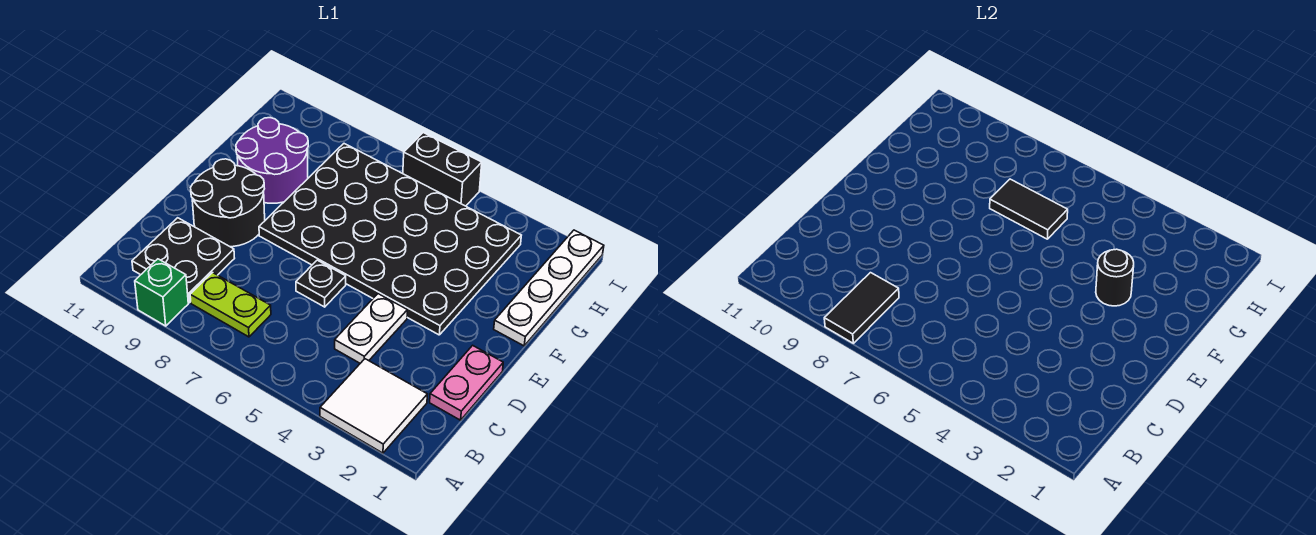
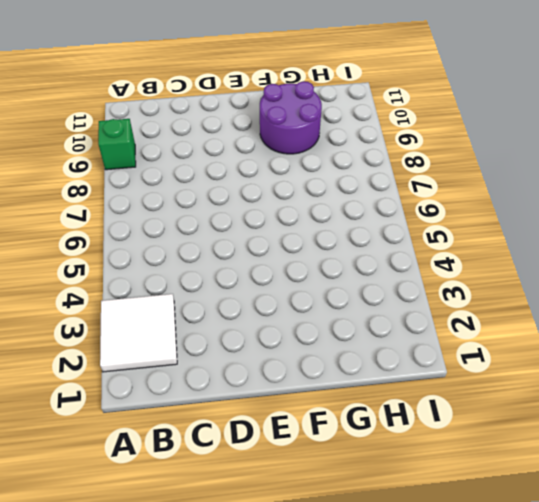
none -> lime plate B7:B8 level 1
none -> black plate B9:C10 level 1
none -> pink plate C1:D1 level 1

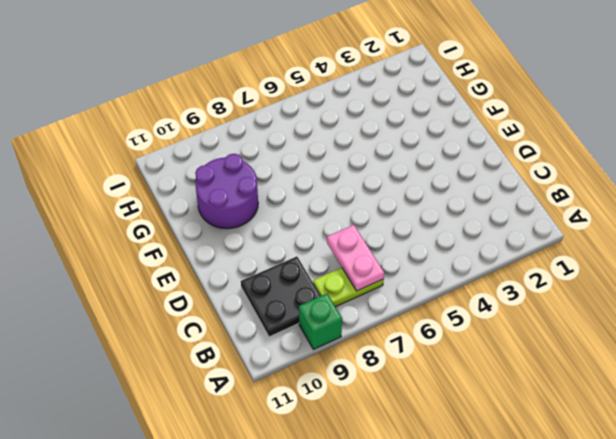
pink plate B7:C7 level 2 -> pink plate C1:D1 level 1
none -> white tile A2:B3 level 1
none -> white plate C4:D4 level 1
none -> black plate D6 level 1

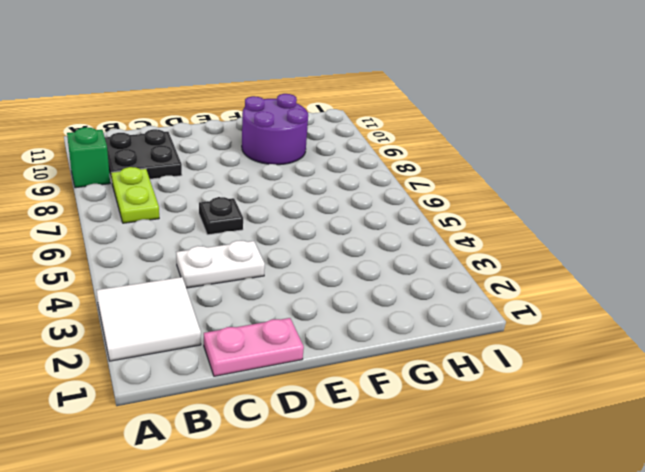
none -> black round brick D9:E10 level 1
none -> black plate E3:H8 level 1
none -> white plate F1:I1 level 1

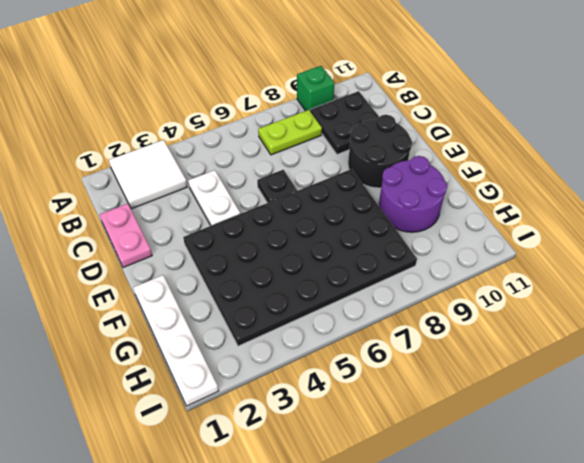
none -> black brick I5:I6 level 1
none -> black tile A8:B8 level 2
none -> black round brick F3 level 2

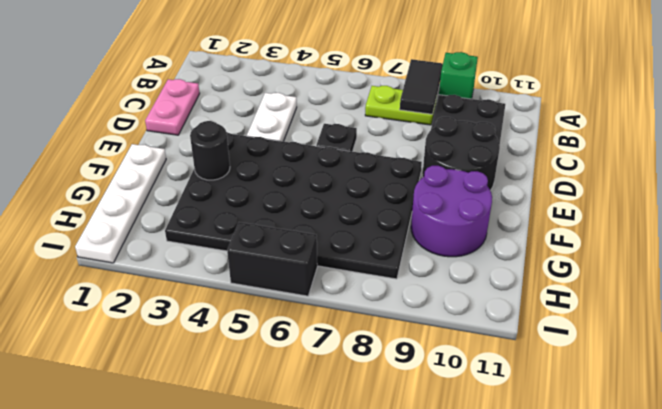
none -> white tile A2:B3 level 1
none -> black tile G6:G7 level 2

